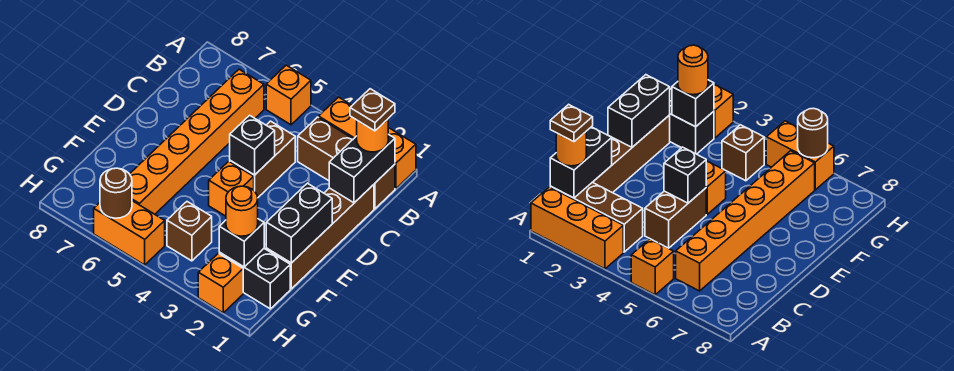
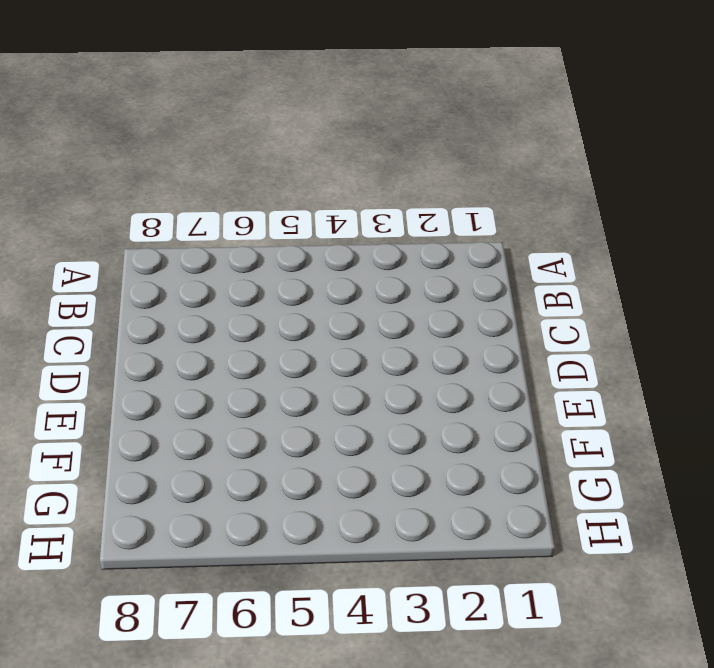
none -> orange brick A1:A3 level 1
none -> orange brick A5 level 1
none -> brown brick B1:B3 level 1

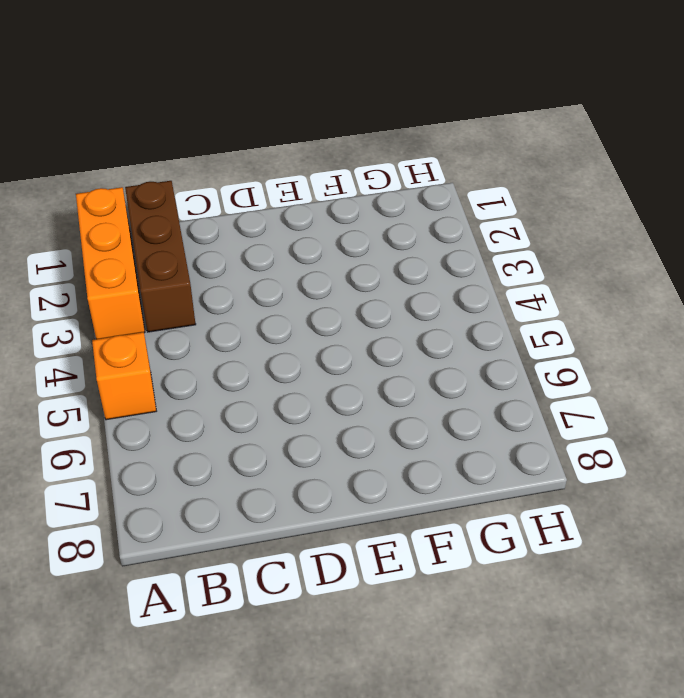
none -> orange brick B6:G6 level 1
none -> brown brick C1:F1 level 1
none -> brown brick C4:D4 level 1

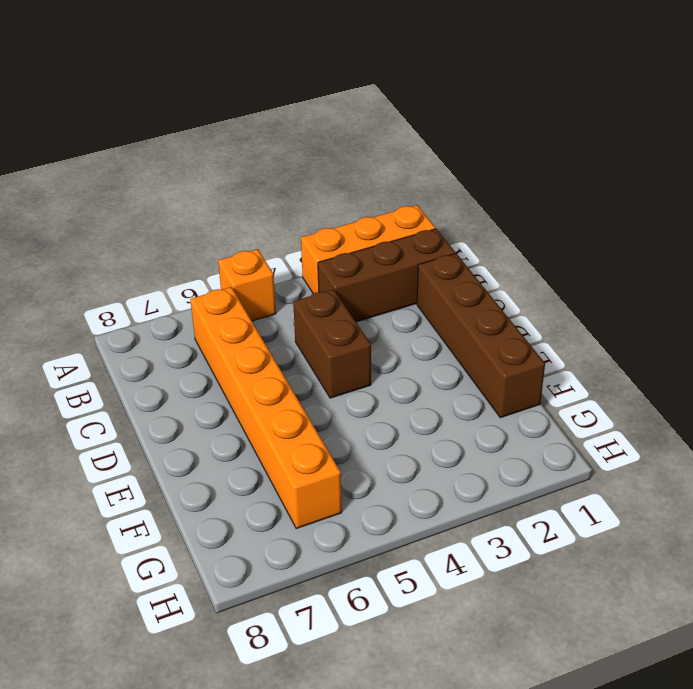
none -> orange brick E4 level 1
none -> black brick G1:G2 level 1
none -> brown brick G4 level 1

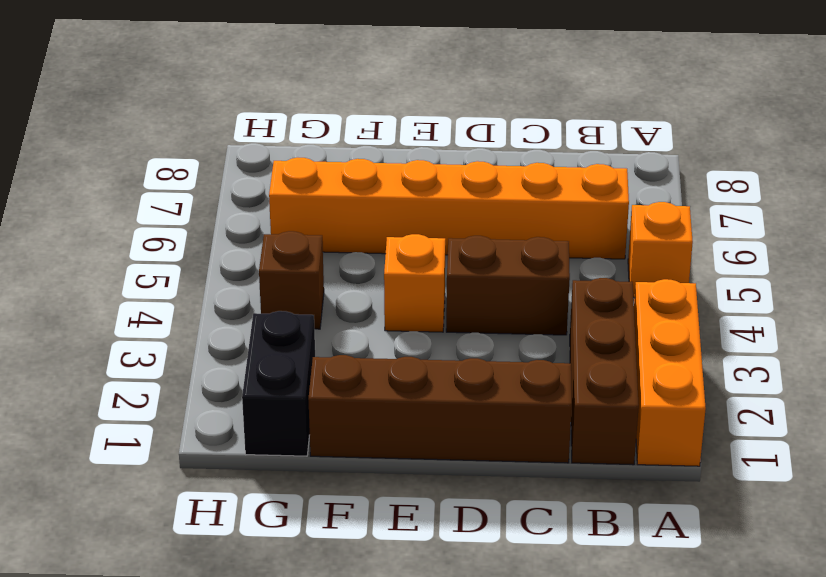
none -> orange brick H2 level 1
none -> orange brick H5:H6 level 1
none -> black brick B1:C1 level 2

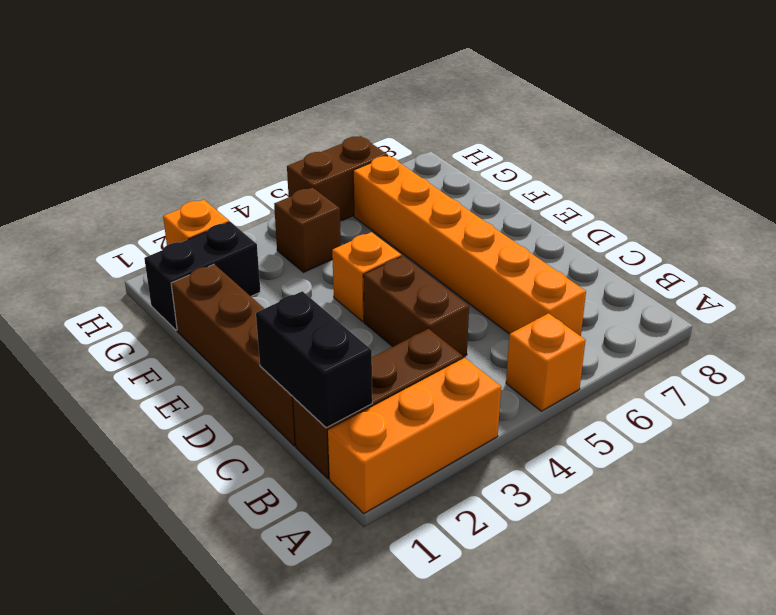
brown brick H5:H6 level 1 -> orange brick H5:H6 level 1
none -> black brick D4 level 2
none -> black brick E1:F1 level 2
none -> black brick G2 level 2

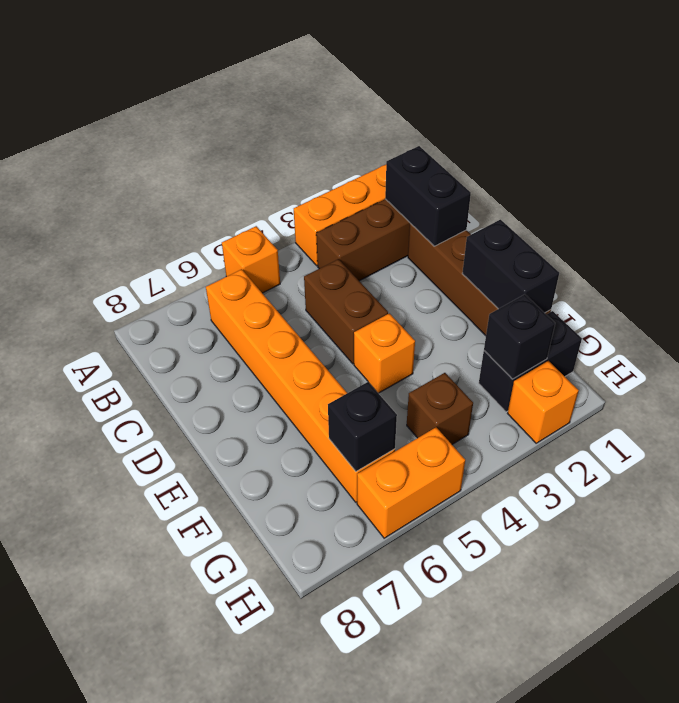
black brick G6 level 2 -> black brick D4 level 2
none -> brown round brick H6 level 2
none -> orange round brick B1 level 3
none -> orange round brick G2 level 3

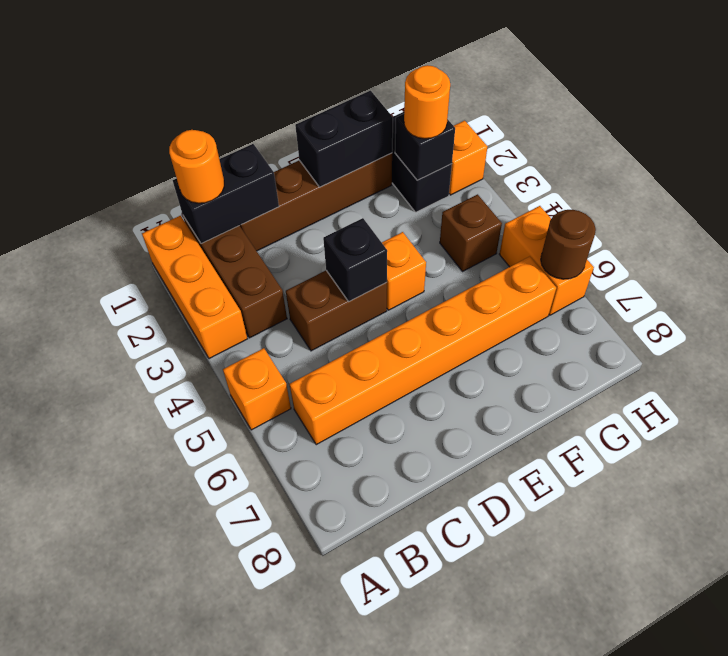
none -> brown plate B1 level 4

